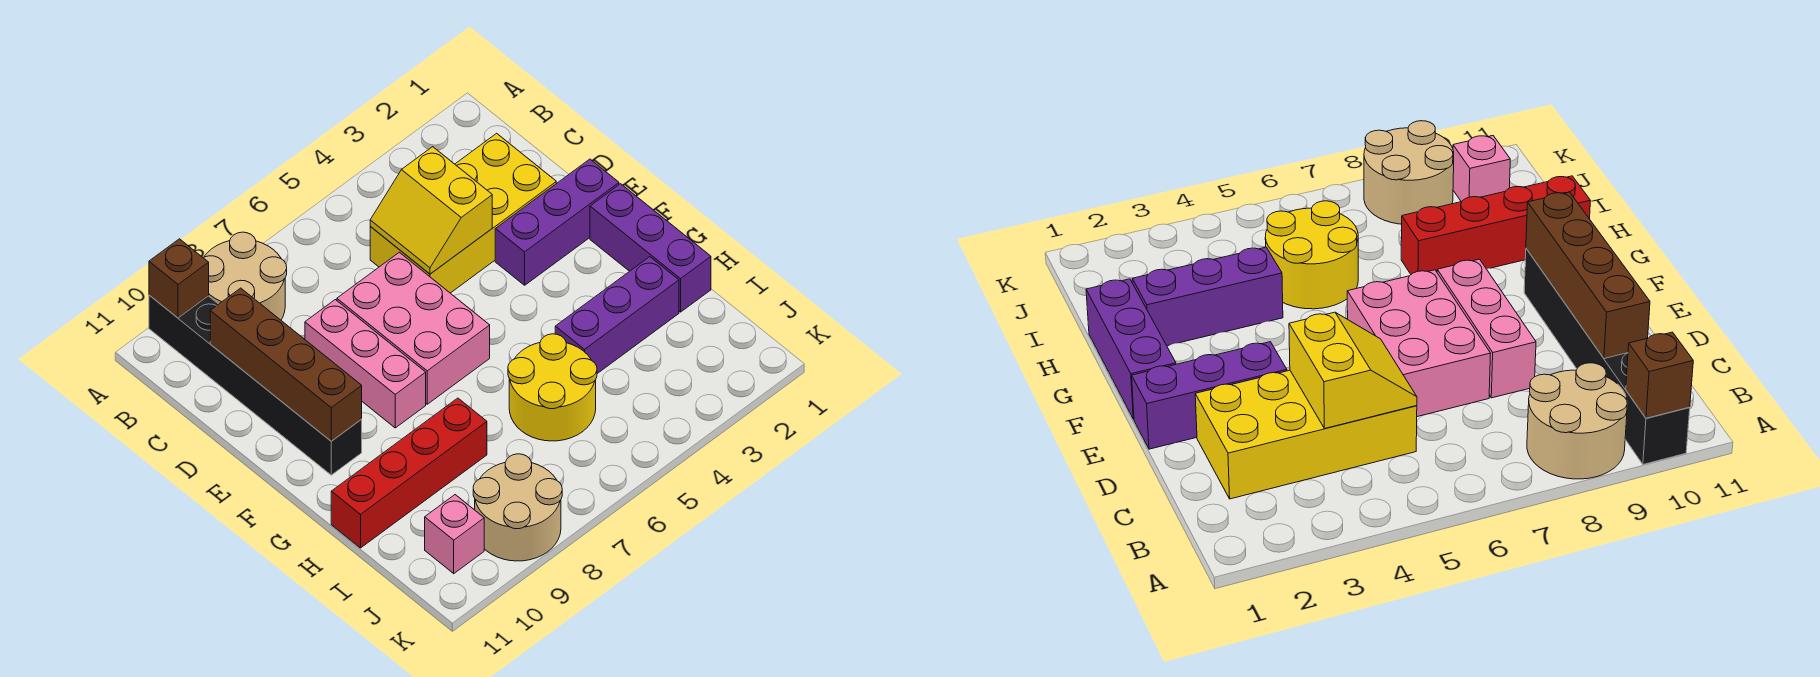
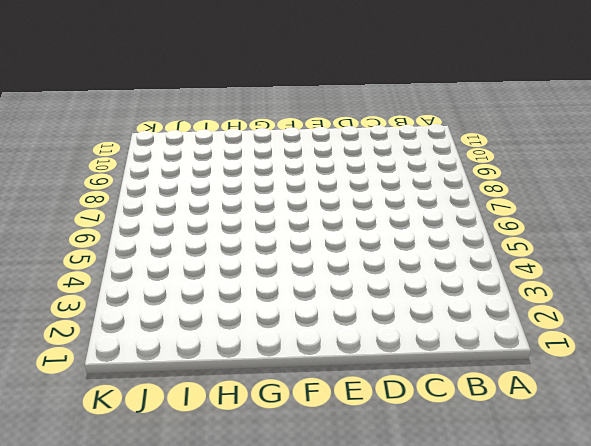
none -> tan round brick A8:B9 level 1
none -> black brick A10:F10 level 1
none -> yellow brick C2:D5 level 1

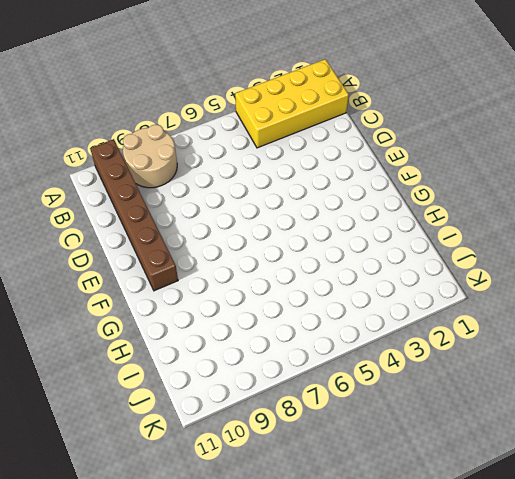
yellow brick A1:B4 level 1 -> yellow brick C2:D5 level 1
brown brick A10:F10 level 1 -> black brick A10:F10 level 1
none -> pink brick D6:F7 level 1
none -> pink brick D8:F8 level 1
none -> purple brick E1:E3 level 1

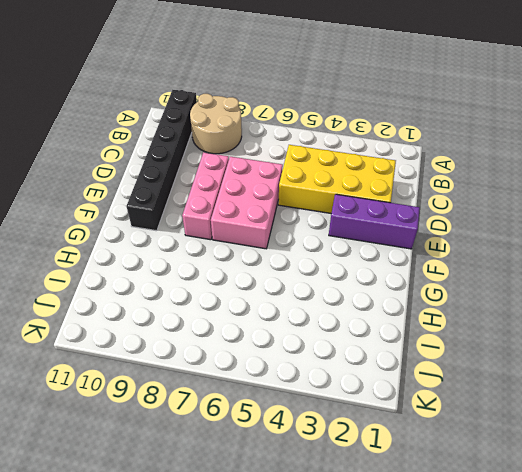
none -> purple brick F1:H1 level 1
none -> purple brick H2:H4 level 1
none -> yellow round brick H5:I6 level 1

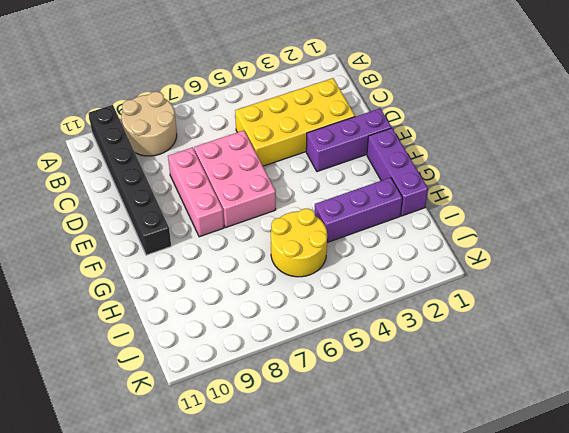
none -> red brick H8:H11 level 1
none -> tan round brick J8:K9 level 1
none -> pink brick J10 level 1

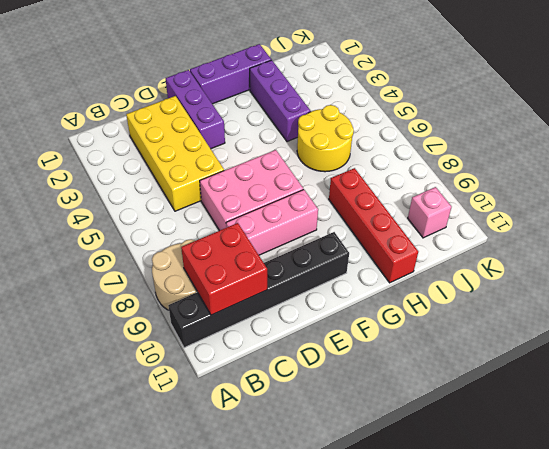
red brick B9:C10 level 2 -> brown brick C10:F10 level 2
none -> tan round brick J8:K9 level 1
none -> brown brick A10 level 2
none -> yellow slope C4:D5 level 2 top 4

